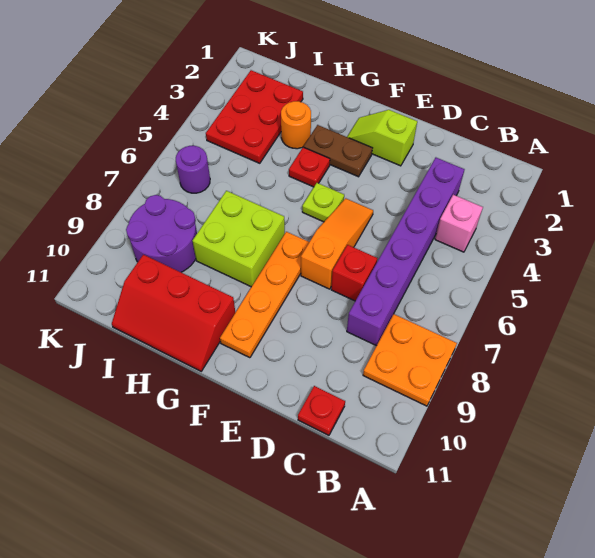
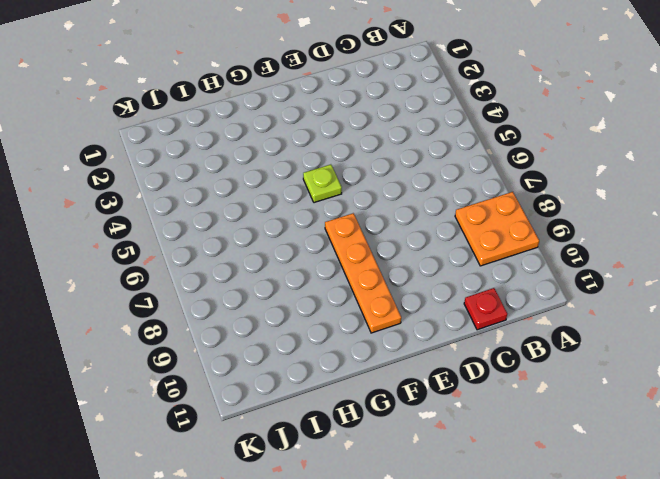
none -> pink brick B4 level 1
none -> purple brick C3:C8 level 1
none -> red brick D7 level 1

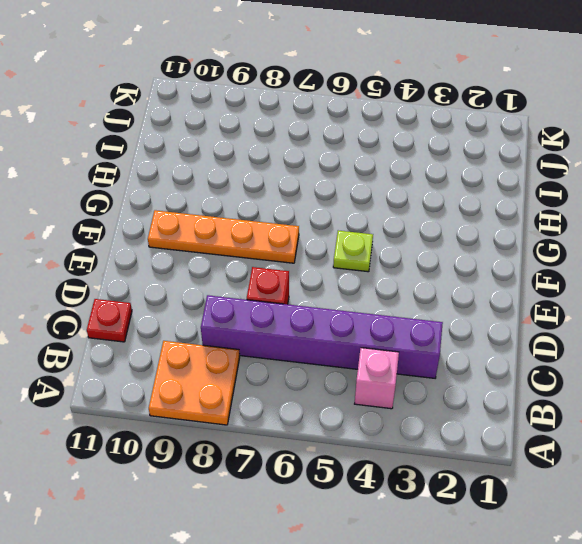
none -> lime slope E2:F2 level 1 top E
none -> orange slope E5:E7 level 1 top 7
none -> brown plate F3:G3 level 1

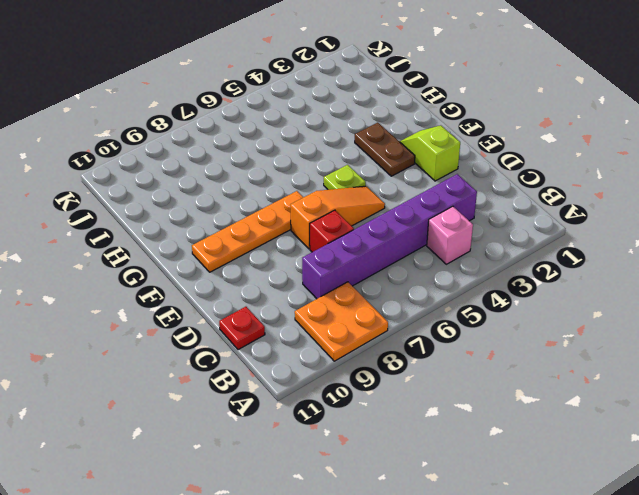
none -> red plate G4 level 1
none -> lime brick G7:H8 level 1
none -> red slope G10:I11 level 1 top 10

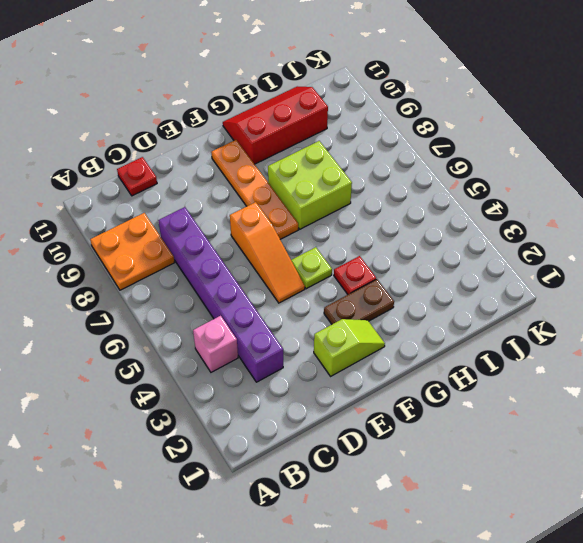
none -> red brick D7 level 1
none -> orange round brick H3 level 1
none -> red plate I2:J4 level 1

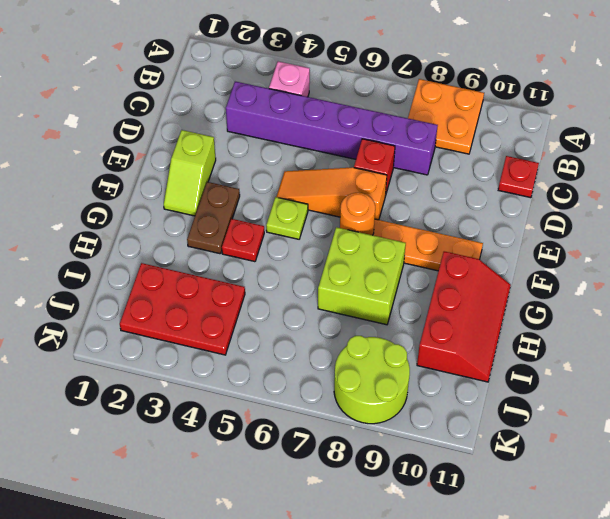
orange round brick F7 level 2 -> orange round brick H3 level 1
lime round brick J8:K9 level 1 -> purple round brick I8:J9 level 1
none -> purple round brick J6 level 1

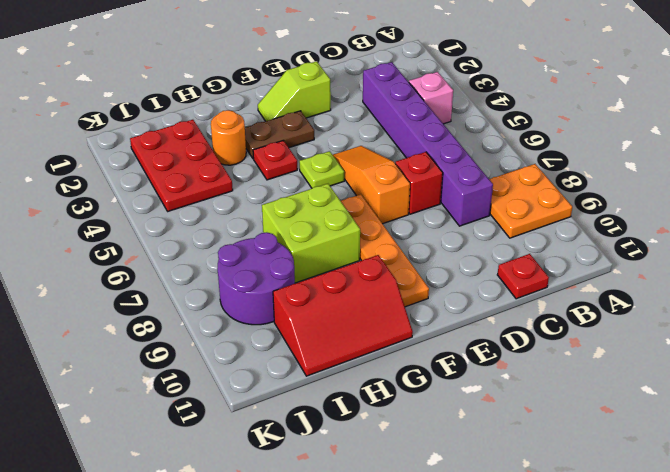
none -> purple round brick J6 level 1

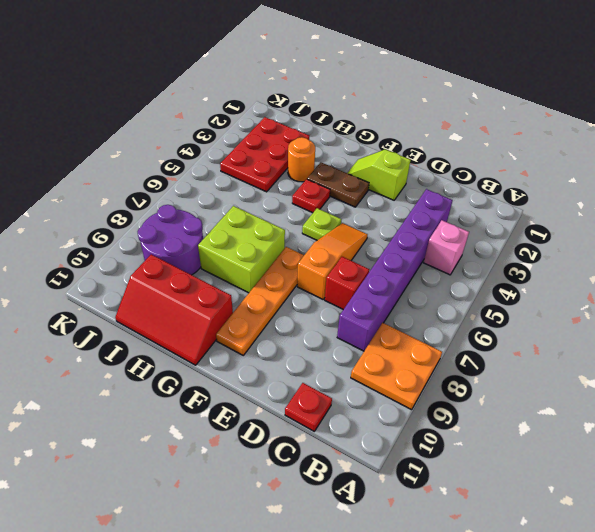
none -> purple round brick J6 level 1

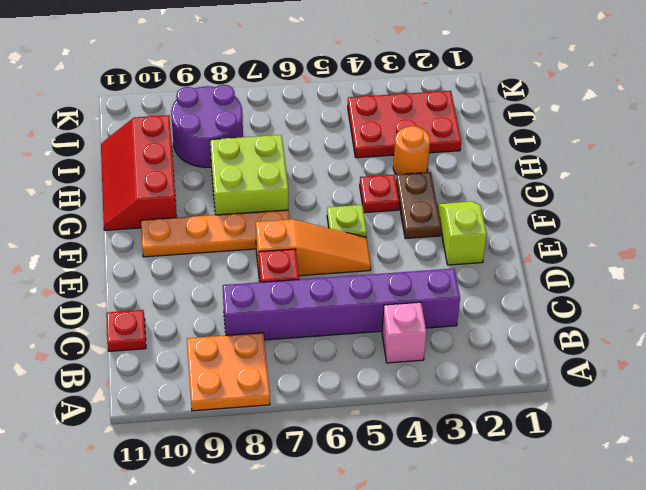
none -> purple round brick J6 level 1

